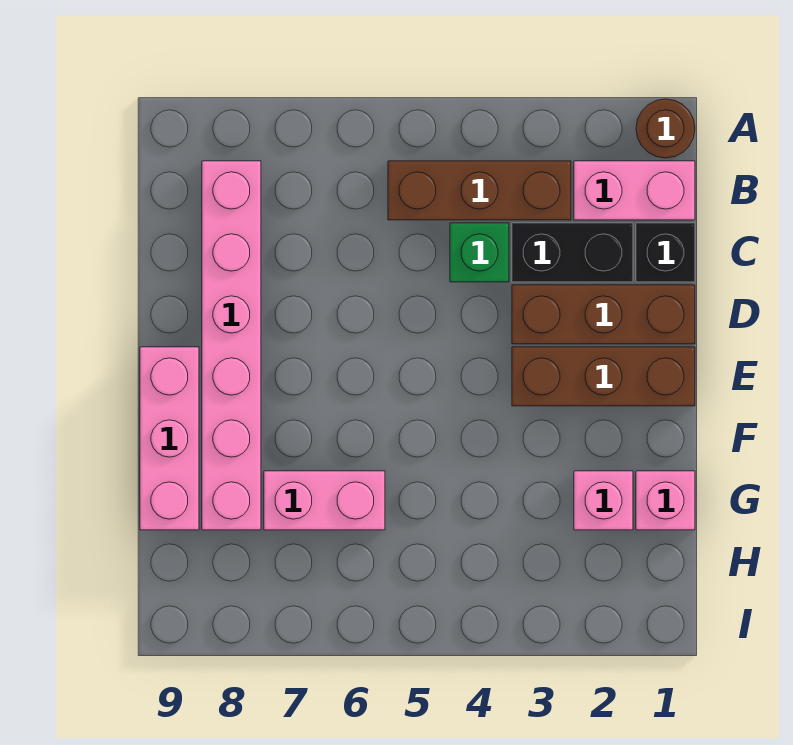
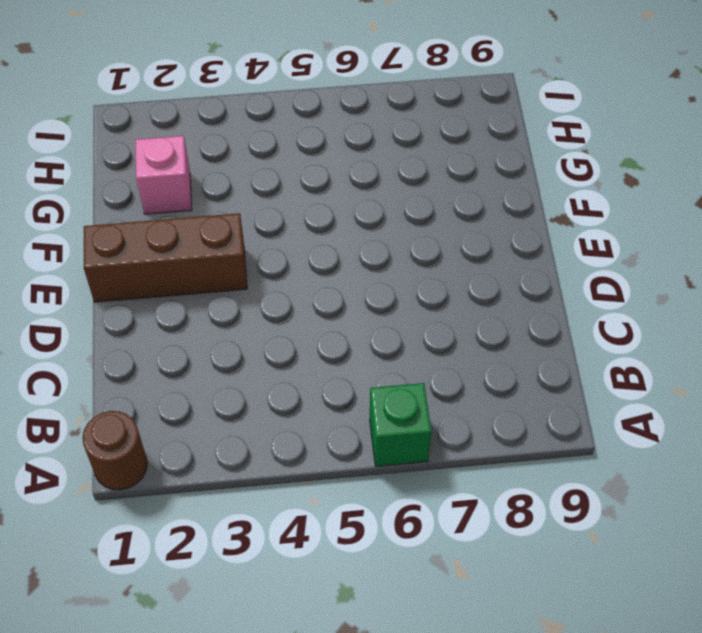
green brick A6 level 1 -> green brick C4 level 1
none -> pink brick B1:B2 level 1
none -> brown brick B3:B5 level 1
none -> pink brick B8:G8 level 1

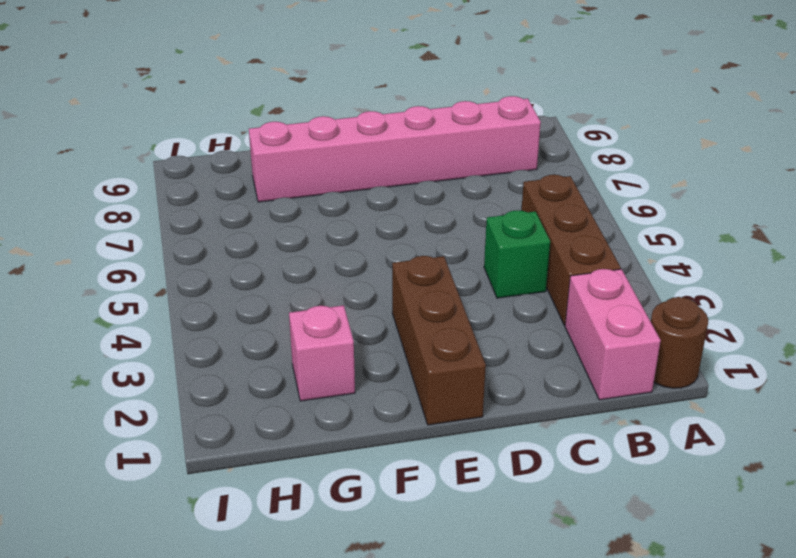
none -> black brick C1 level 1
none -> black brick C2:C3 level 1
none -> brown brick D1:D3 level 1

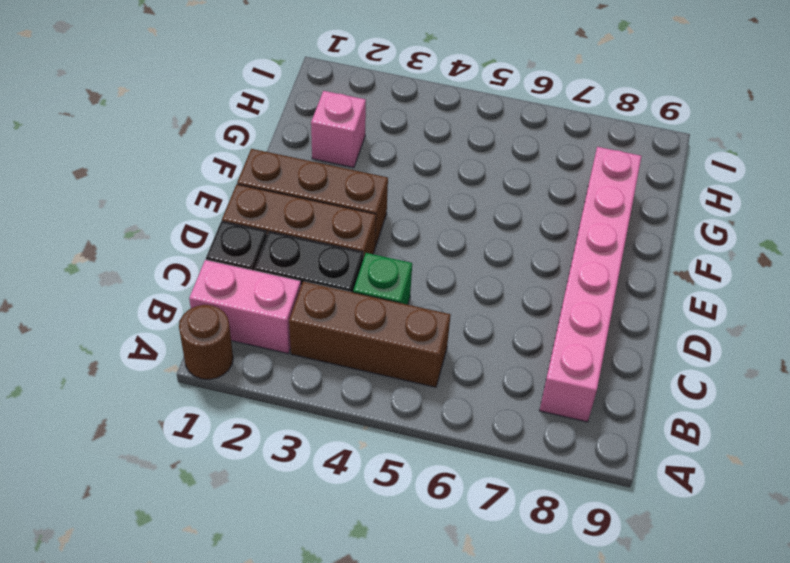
none -> pink brick E9:G9 level 1
none -> pink brick G1 level 1
none -> pink brick G6:G7 level 1

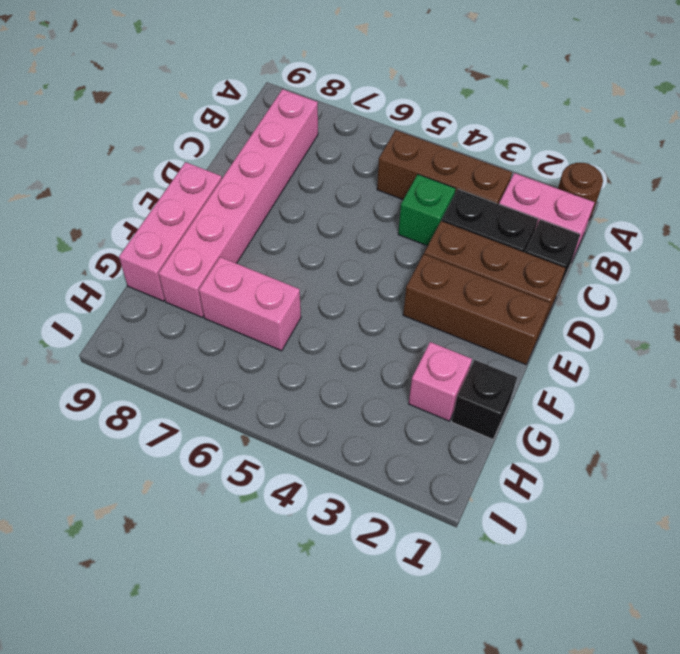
black brick G1 level 1 -> pink brick G1 level 1

